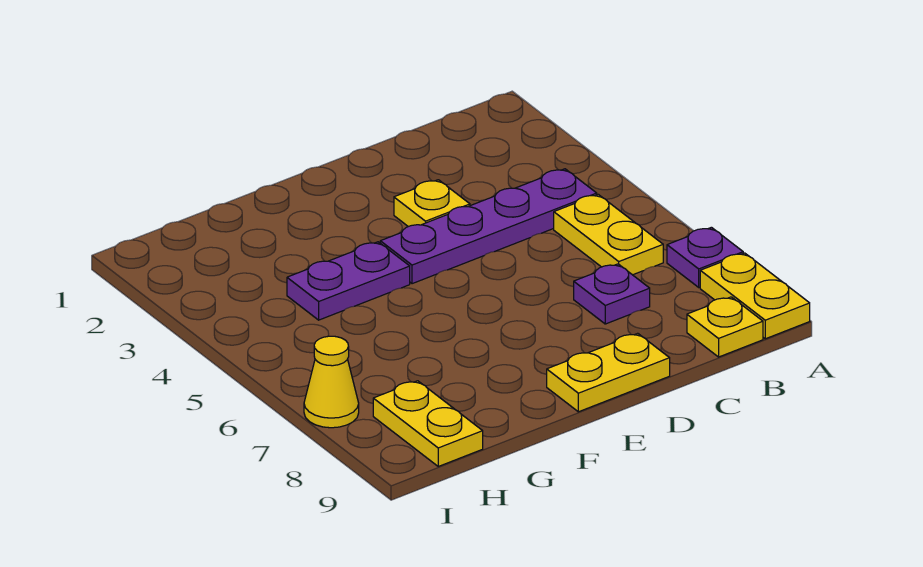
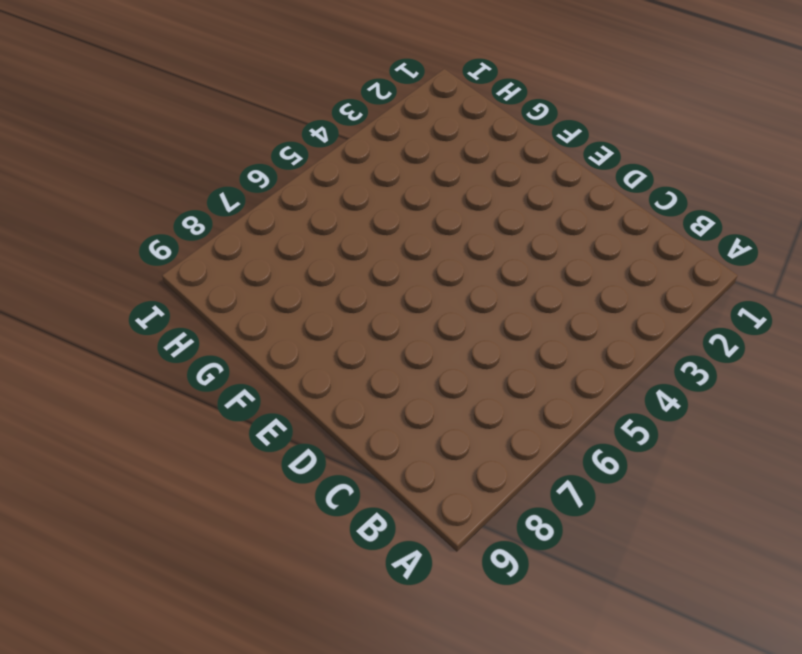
none -> purple plate A7 level 1
none -> yellow plate A8:A9 level 1

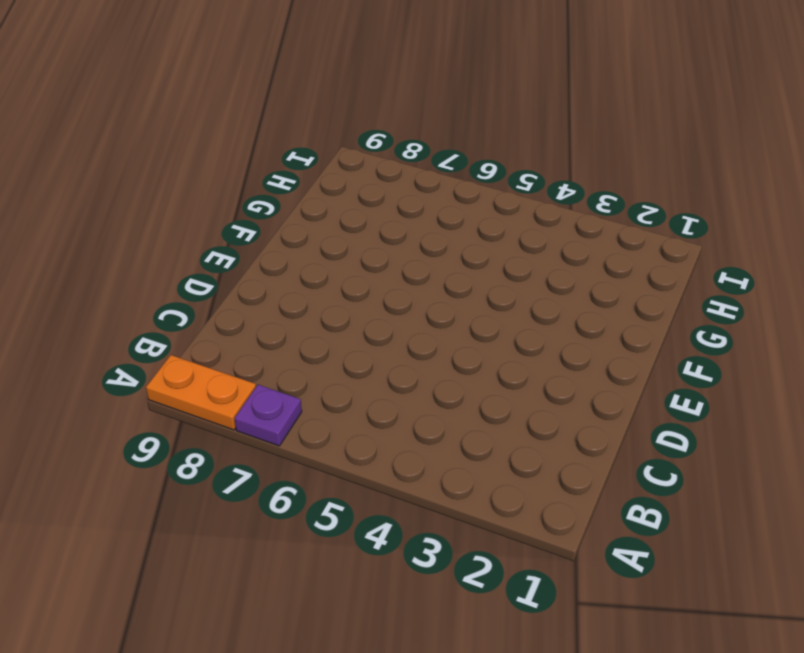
orange plate A8:A9 level 1 -> yellow plate A8:A9 level 1
none -> purple plate B4:E4 level 1
none -> yellow plate B5:B6 level 1

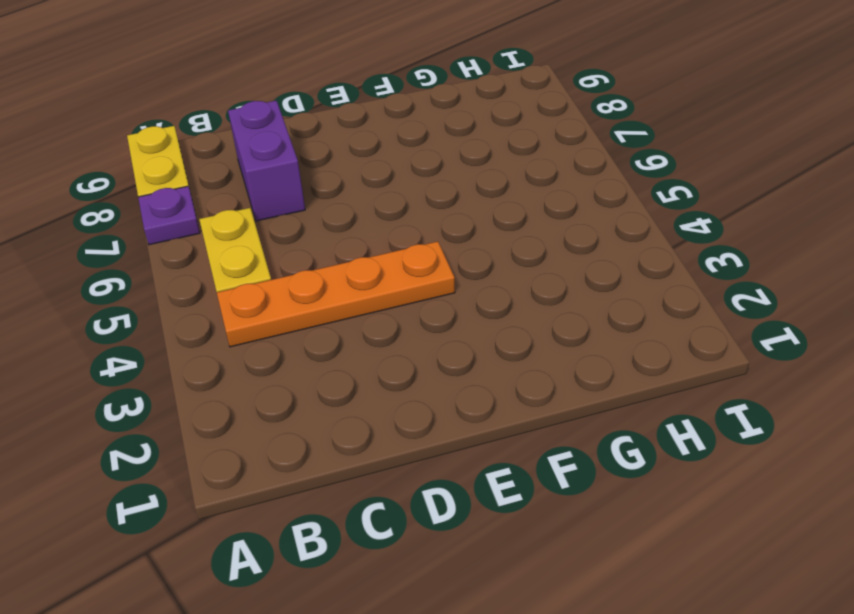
orange plate B4:E4 level 1 -> purple plate B4:E4 level 1
purple brick C7:C8 level 1 -> purple plate C7 level 1
none -> yellow plate B9 level 1
none -> yellow plate D3 level 1

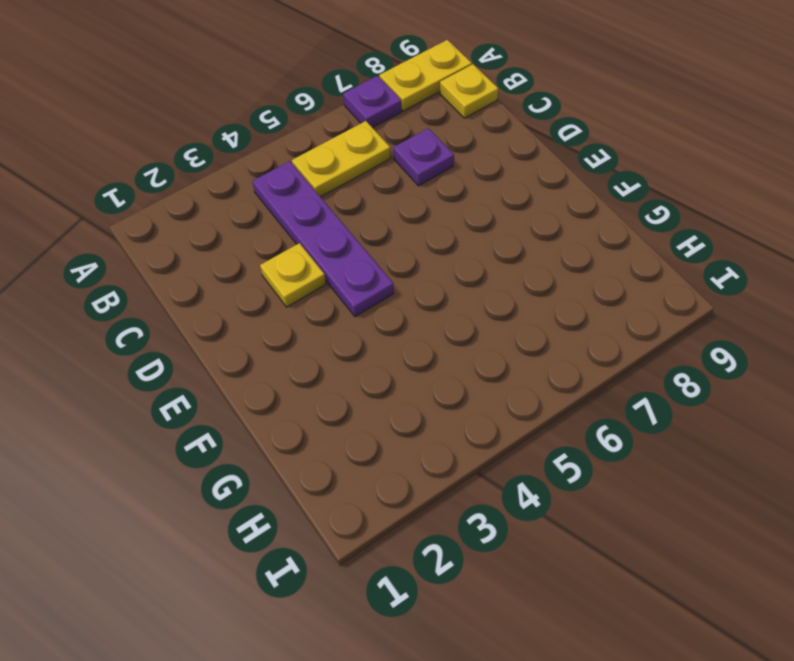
none -> yellow plate D9:E9 level 1
none -> purple plate F4:G4 level 1

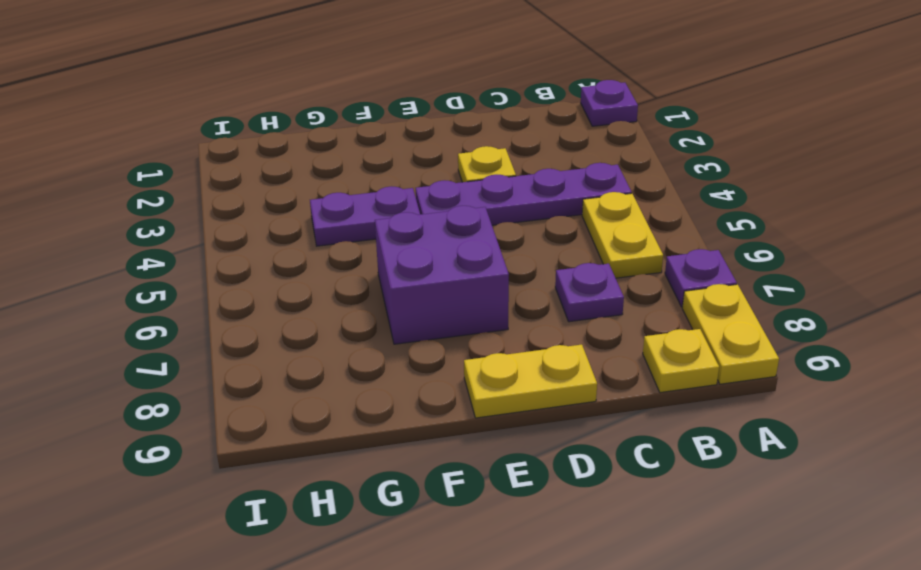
purple plate A1 level 1 -> none
purple brick E6:F7 level 1 -> none
none -> yellow plate H8:H9 level 1
none -> yellow cone I7 level 1

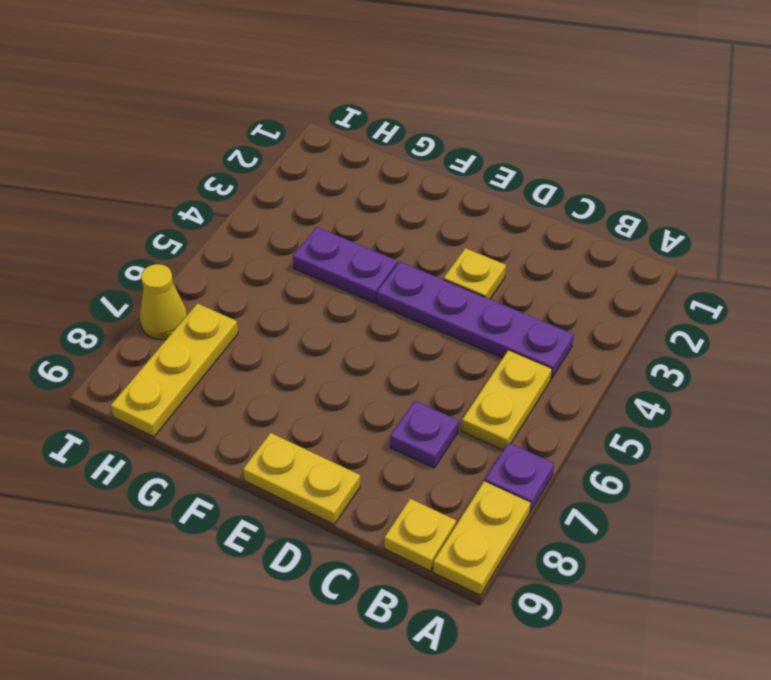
yellow plate H7:H9 level 1 -> yellow plate H8:H9 level 1

